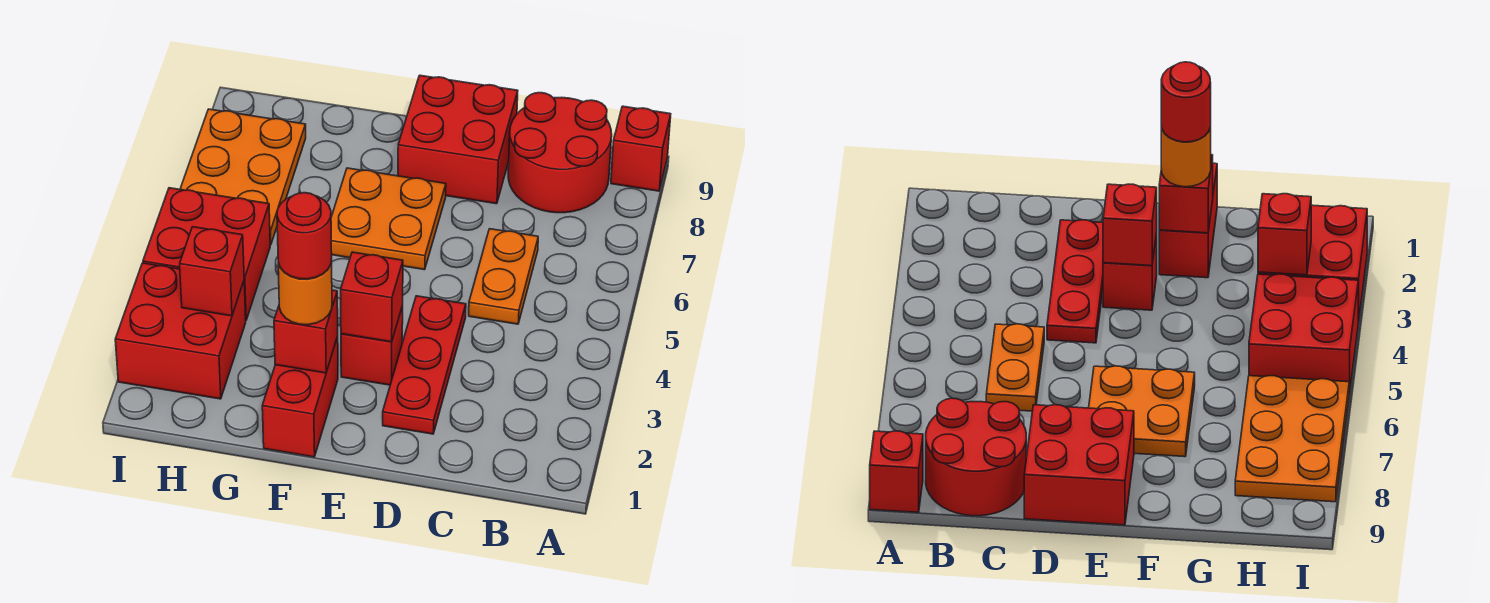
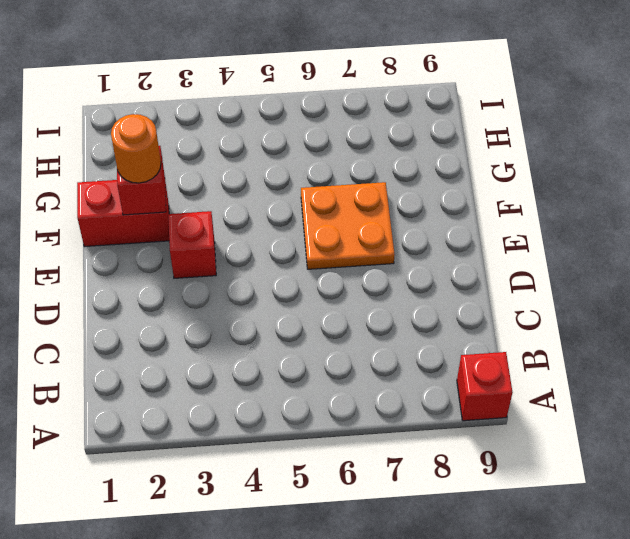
none -> red round brick B8:C9 level 1
none -> orange plate C5:C6 level 1
none -> red plate D2:D4 level 1

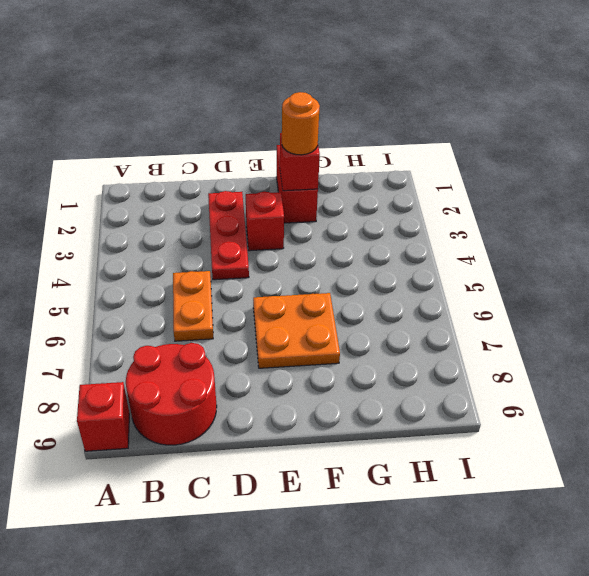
none -> red brick D8:E9 level 1
none -> red brick H2:I3 level 1
none -> red brick H4:I5 level 1

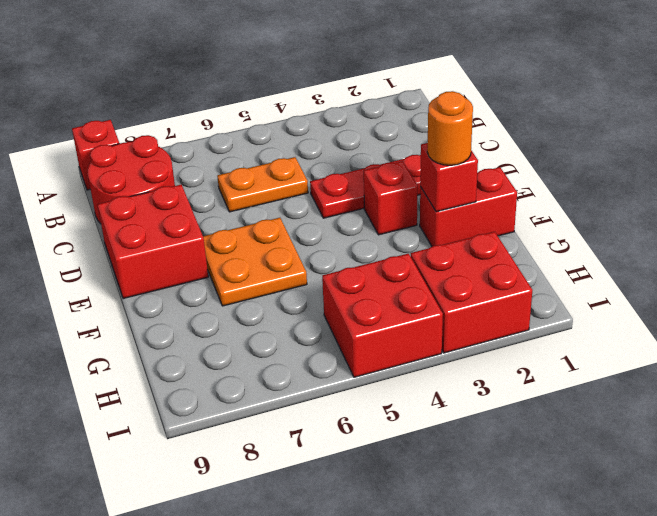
none -> orange plate H6:I8 level 1
none -> red brick E3 level 2
none -> red brick H3 level 2

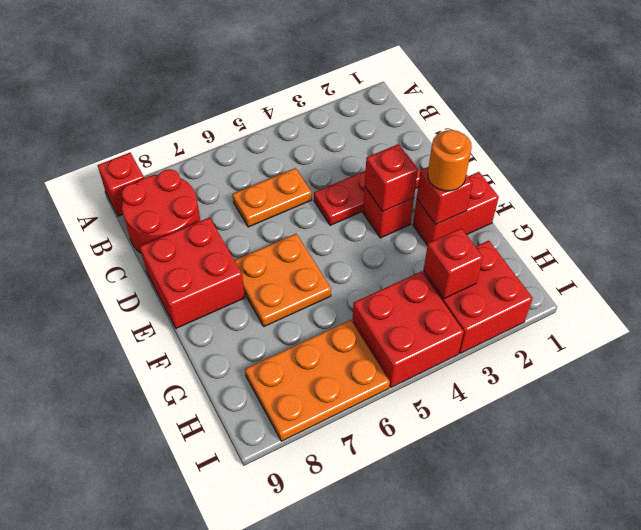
none -> red round brick F2 level 4

